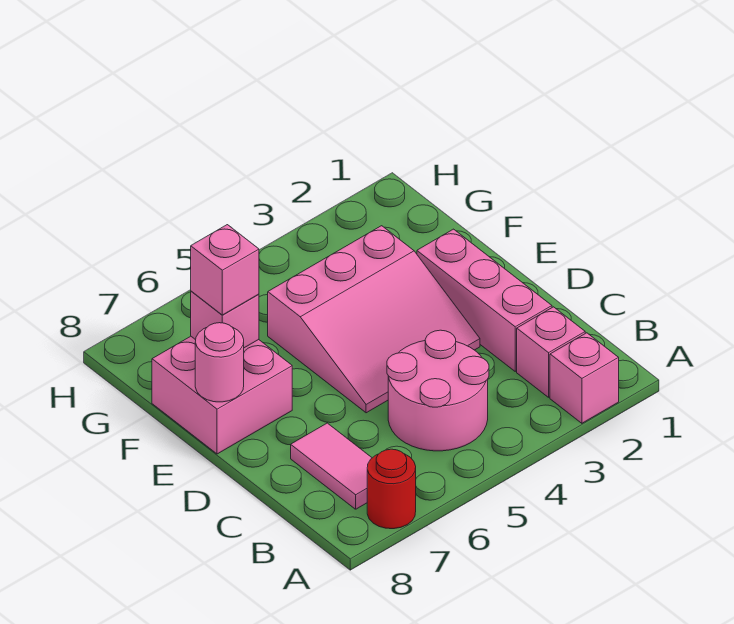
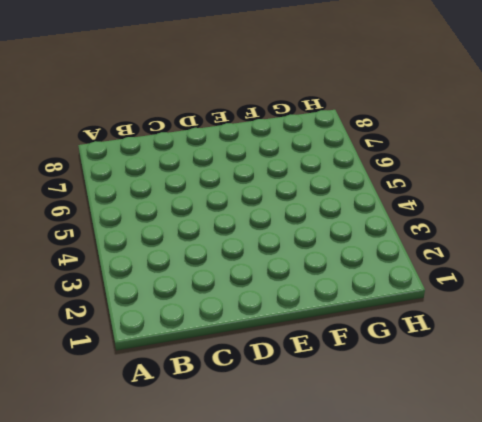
none -> pink brick A2 level 1
none -> red round brick A7 level 1

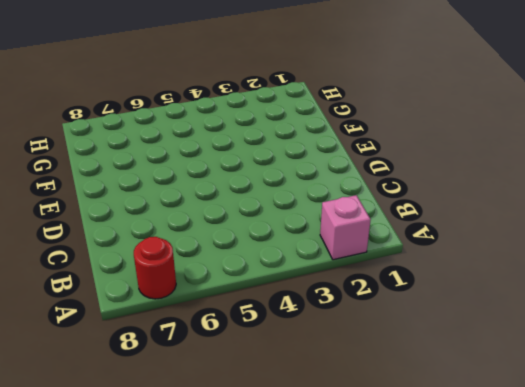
none -> pink brick B2 level 1
none -> pink round brick B4:C5 level 1

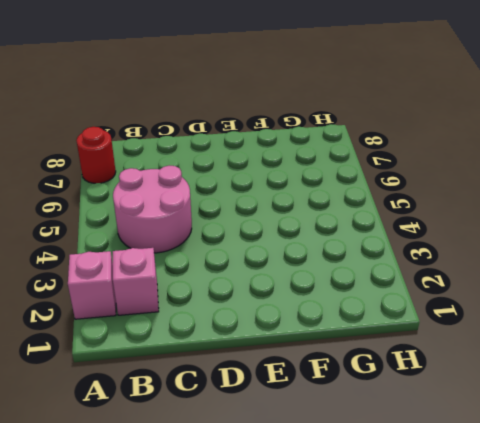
none -> pink tile B7:C7 level 1
none -> pink brick C2:E2 level 1

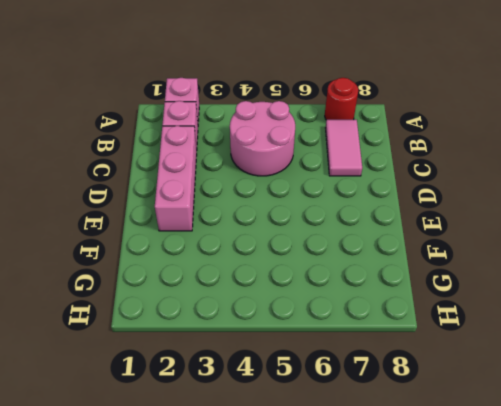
none -> pink slope D3:F5 level 1 top F
none -> pink brick E7:F8 level 1

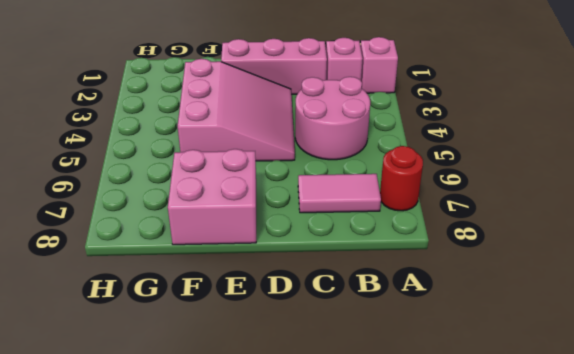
none -> pink round brick E8 level 2
none -> pink brick F7 level 2

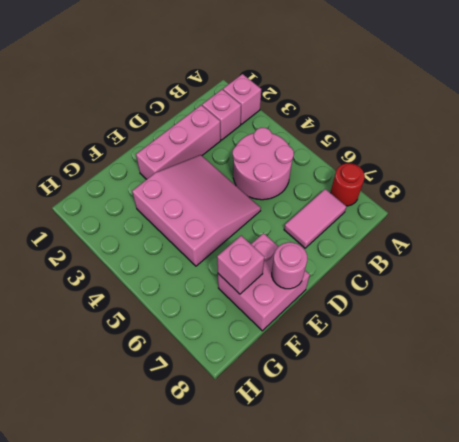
none -> pink brick F7 level 3

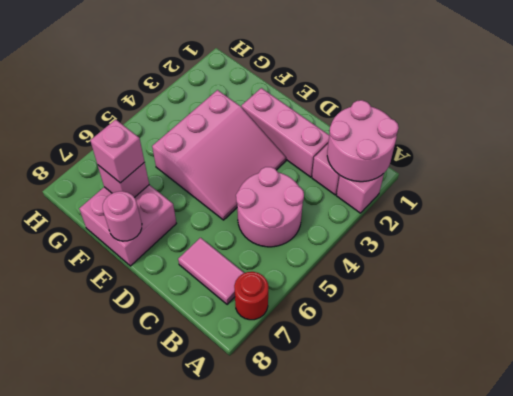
pink round brick A1:B2 level 2 -> none

